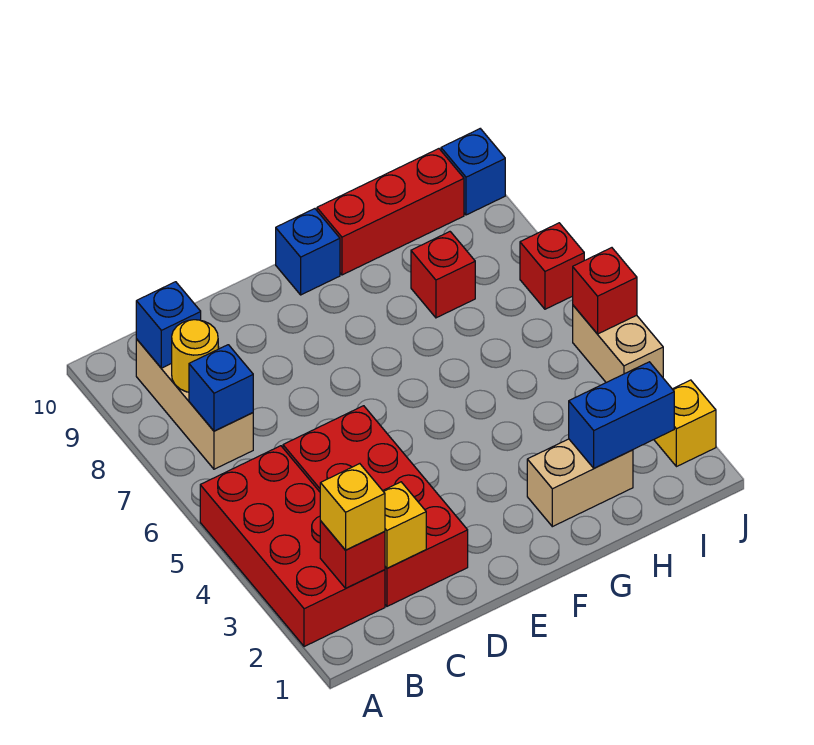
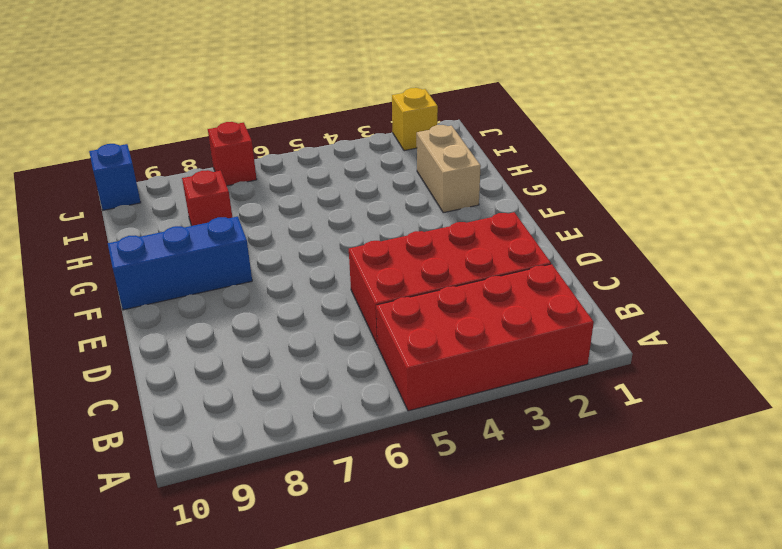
blue brick F8:F10 level 1 -> blue brick F10 level 1
none -> tan brick B7:B9 level 1
none -> red brick G10:I10 level 1
none -> tan brick J4:J5 level 1

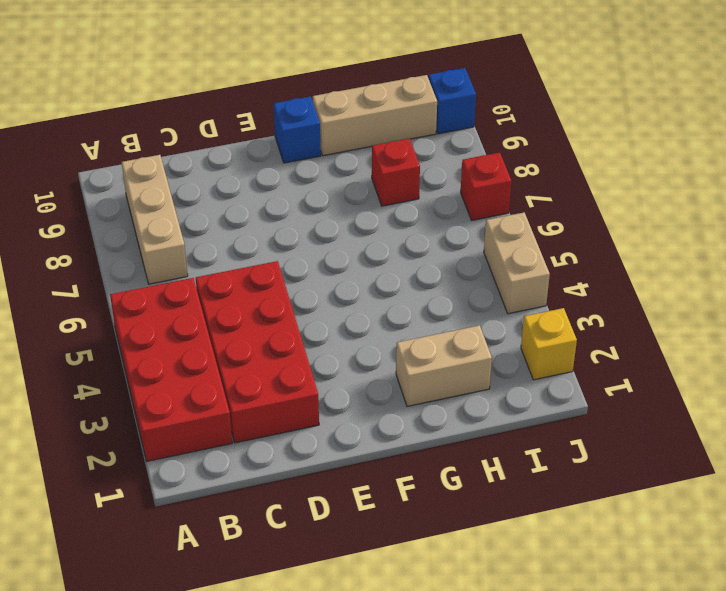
tan brick G10:I10 level 1 -> red brick G10:I10 level 1
none -> red brick B2 level 2
none -> blue brick B7 level 2
none -> yellow round brick B8 level 2

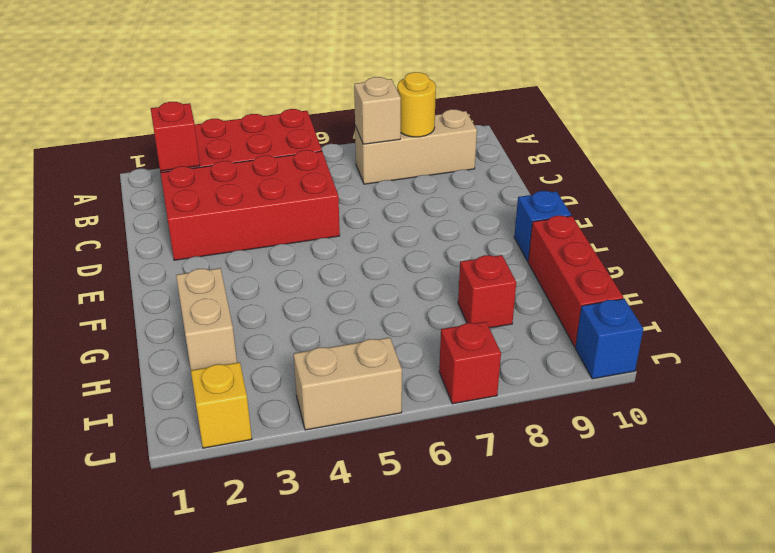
tan brick B7 level 2 -> blue brick B7 level 2
none -> blue brick B9 level 2
none -> yellow brick C2 level 2
none -> blue brick H2:I2 level 2

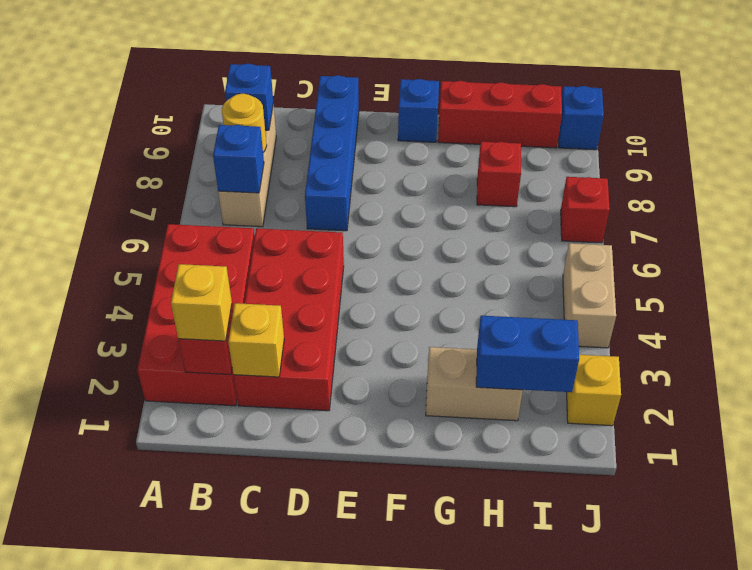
blue brick D7:D10 level 1 -> none
none -> red brick J5 level 2

